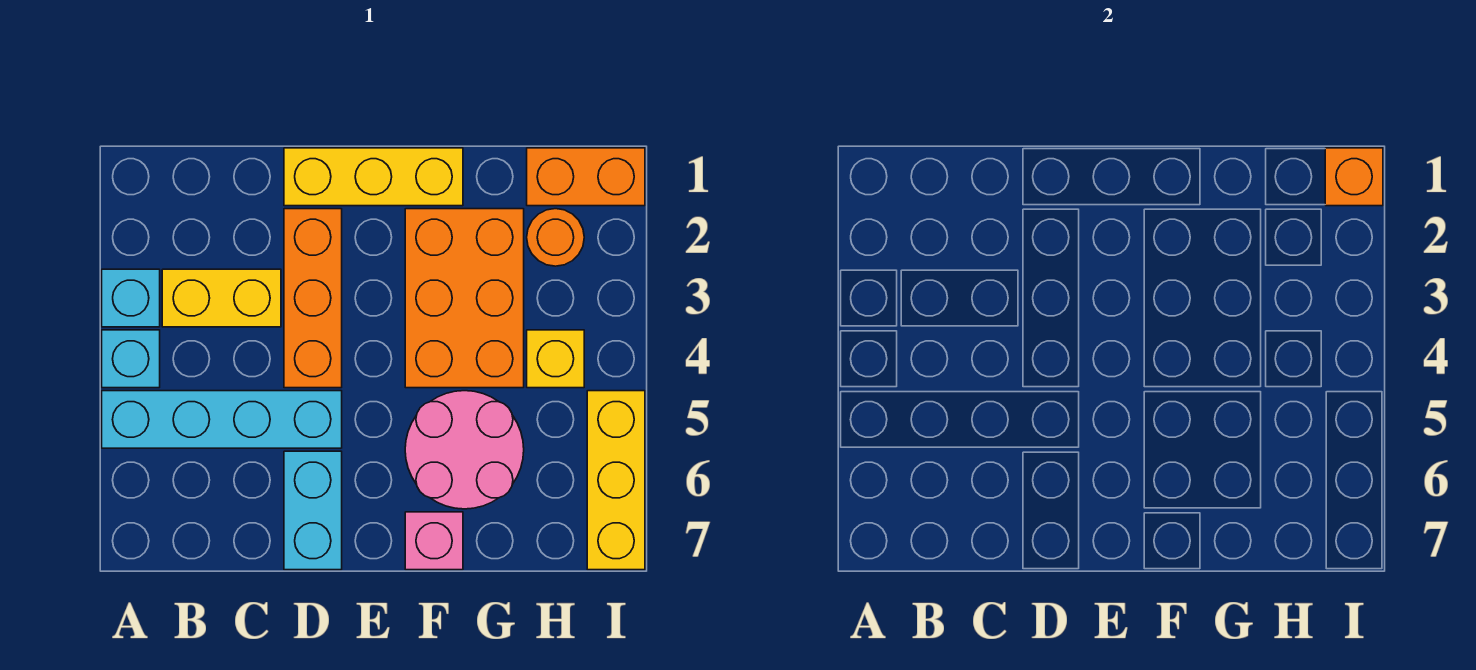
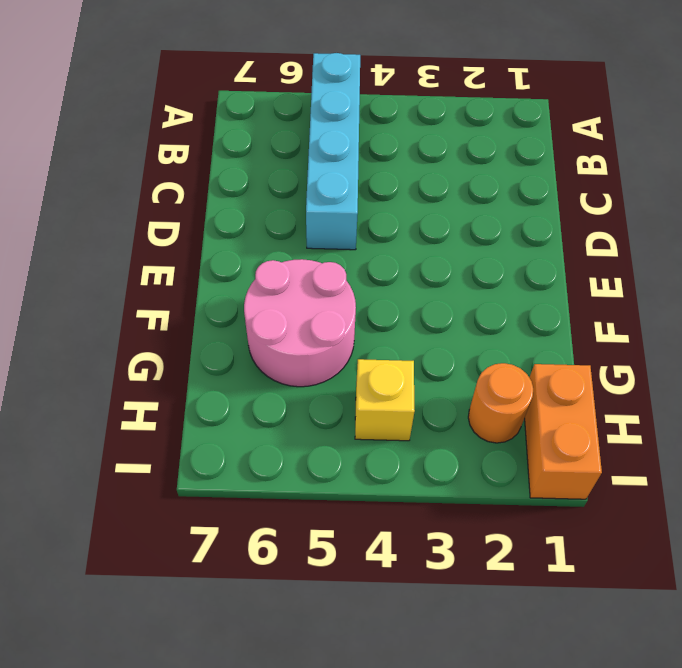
none -> cyan brick A3 level 1
none -> cyan brick A4 level 1
none -> yellow brick B3:C3 level 1

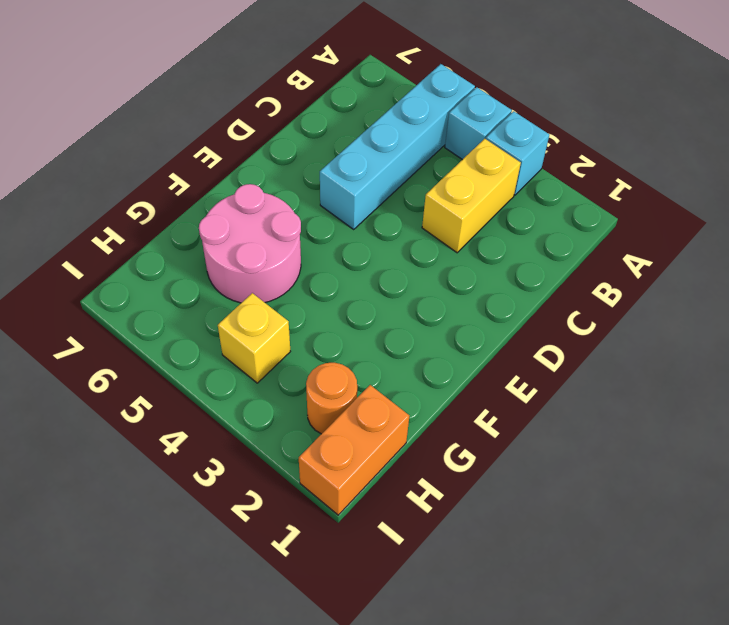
none -> yellow brick D1:F1 level 1
none -> orange brick D2:D4 level 1
none -> cyan brick D6:D7 level 1

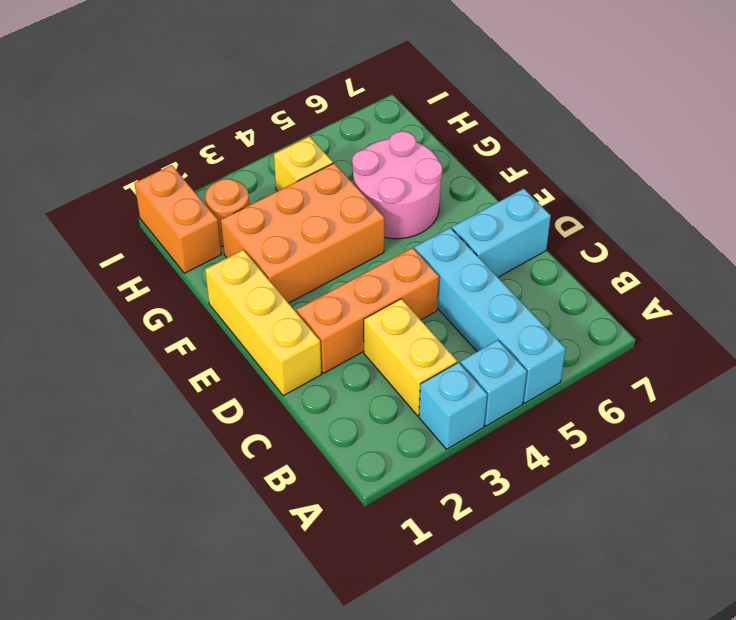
none -> pink brick F7 level 1
none -> yellow brick I5:I7 level 1
none -> orange brick I1 level 2

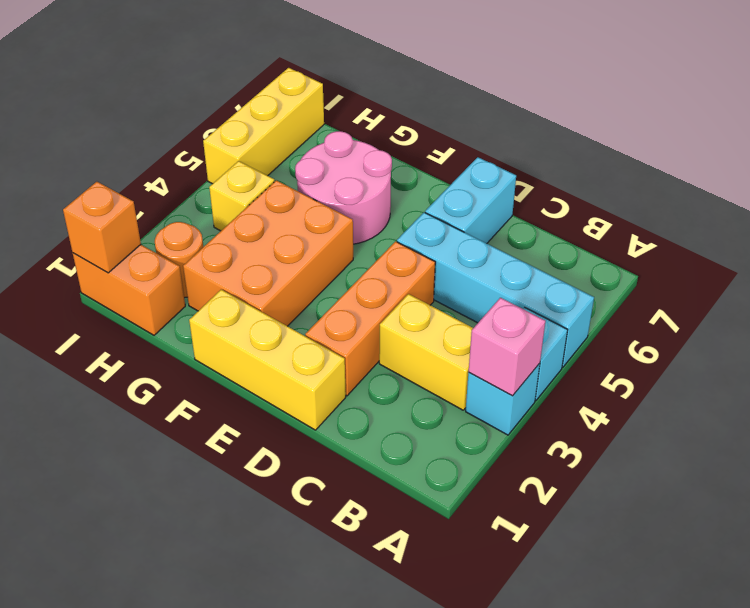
pink brick A3 level 2 -> pink brick F7 level 1

